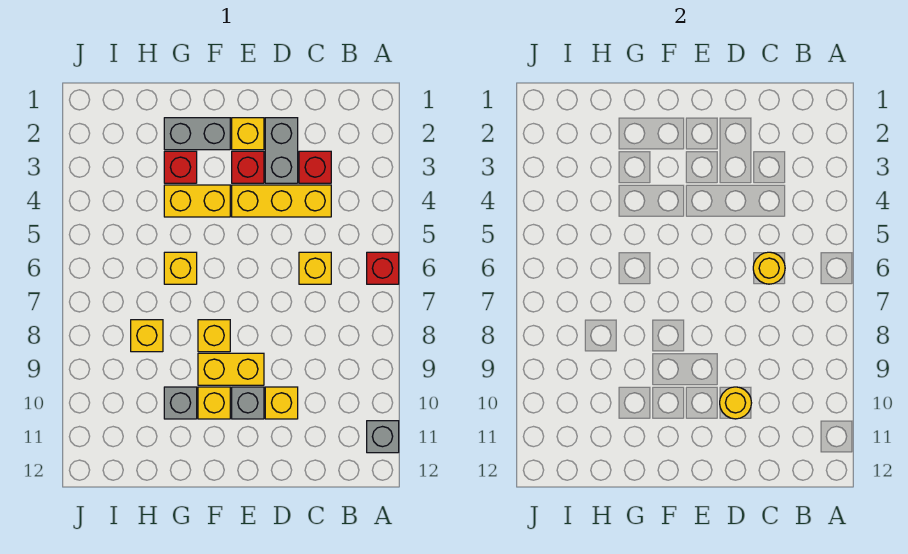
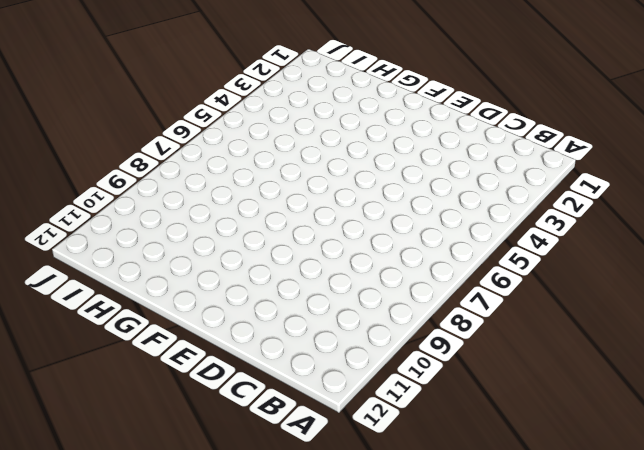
none -> red brick A6 level 1
none -> grey brick A11 level 1
none -> red brick C3 level 1

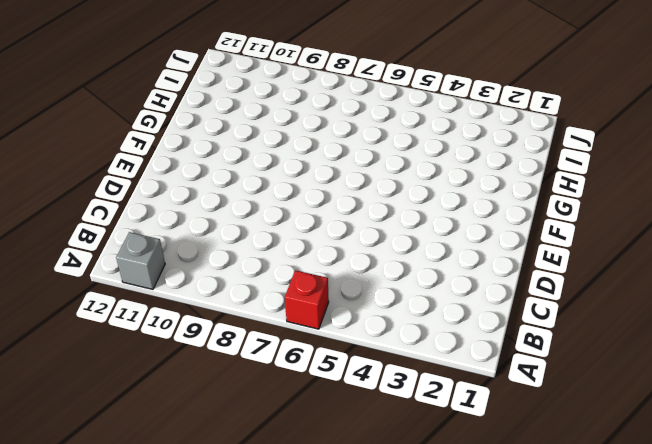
none -> red brick C3 level 1
none -> yellow brick C4:E4 level 1
none -> yellow brick C6 level 1

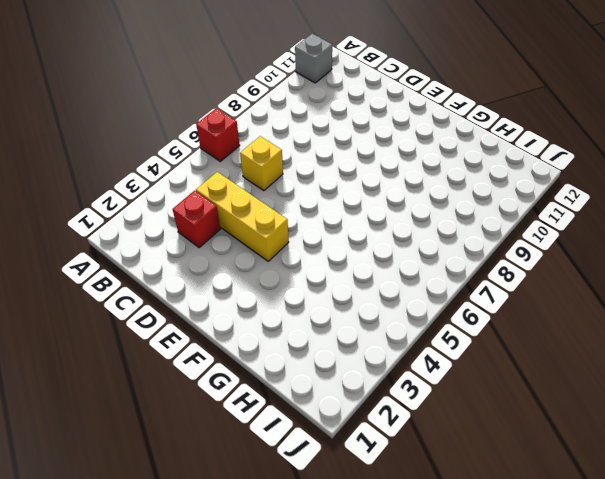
none -> grey brick D2:D3 level 1
none -> yellow brick D10 level 1
none -> yellow brick E2 level 1

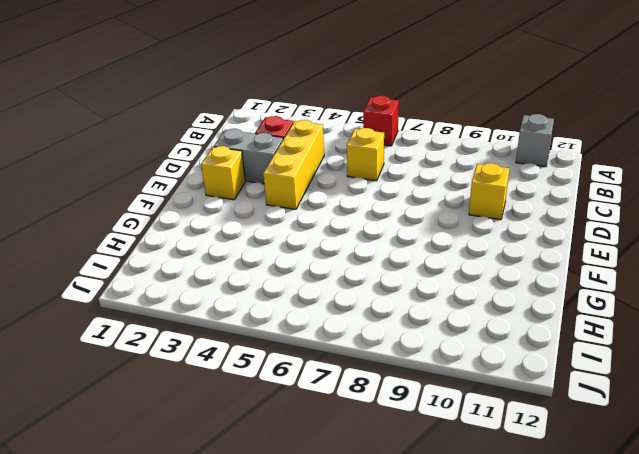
none -> red brick E3 level 1
none -> yellow brick E9:F9 level 1
none -> grey brick E10 level 1

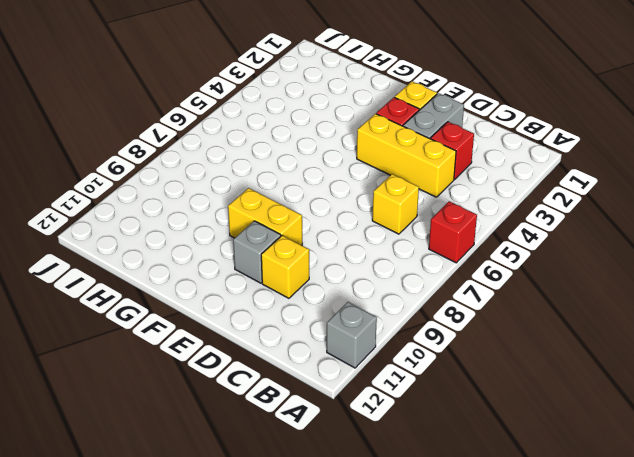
none -> grey brick F2:G2 level 1
none -> yellow brick F4:G4 level 1
none -> yellow brick F8 level 1

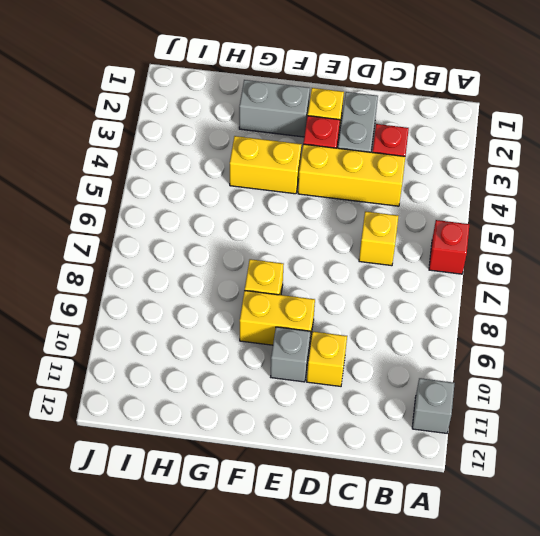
none -> yellow brick F10 level 1
none -> red brick G3 level 1
none -> yellow brick G6 level 1

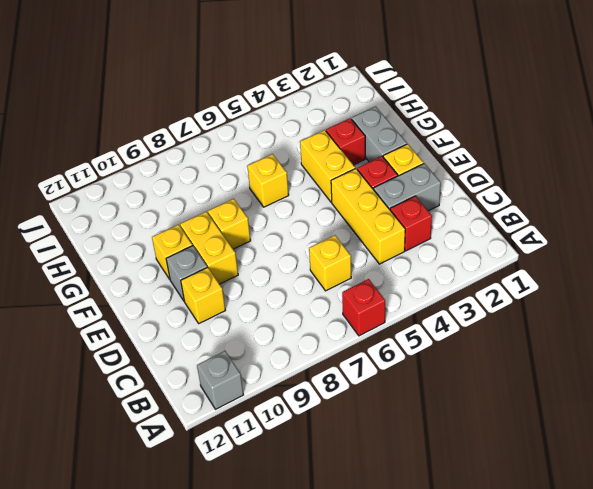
none -> grey brick G10 level 1
none -> yellow brick H8 level 1
none -> yellow round brick C6 level 2

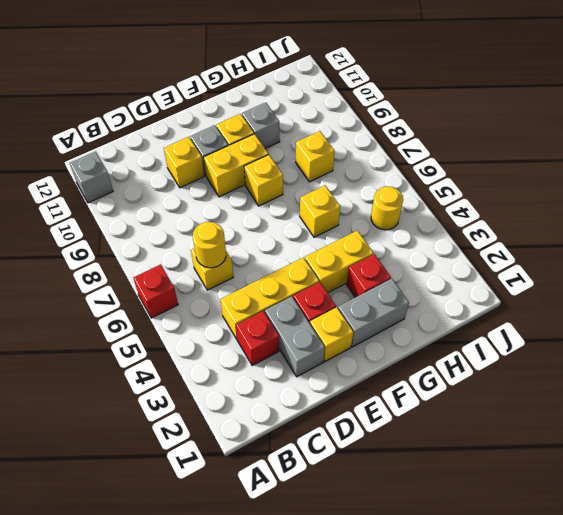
yellow round brick I5 level 1 -> yellow round brick D10 level 2

